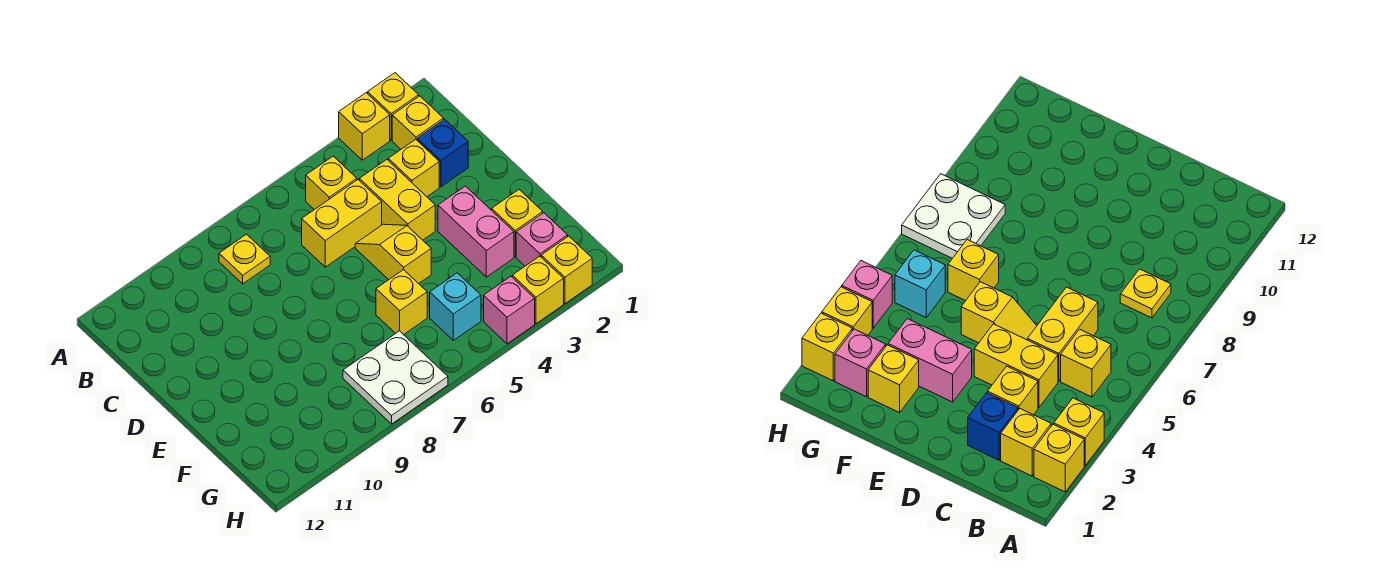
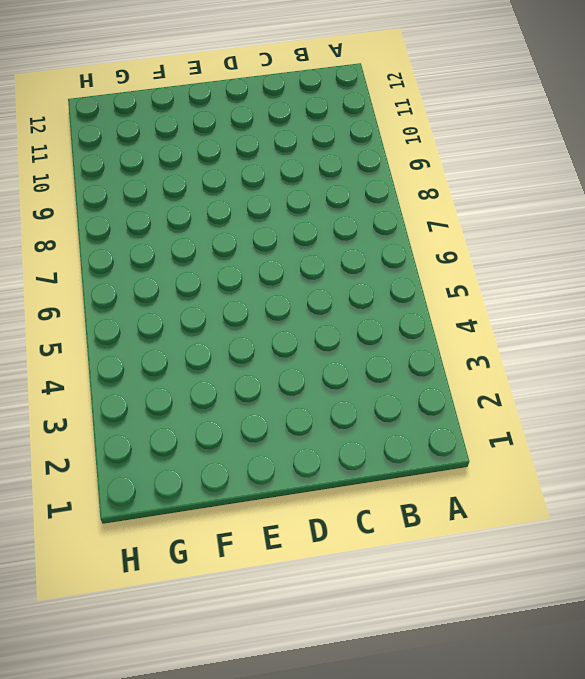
none -> yellow brick A2 level 1
none -> yellow brick A3 level 1
none -> yellow brick B2 level 1

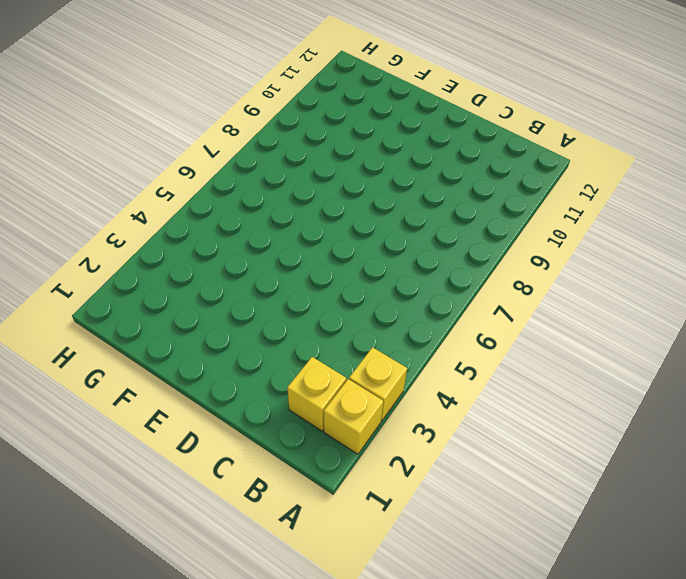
none -> yellow brick B5 level 1
none -> yellow plate B8 level 1
none -> blue brick C2 level 1

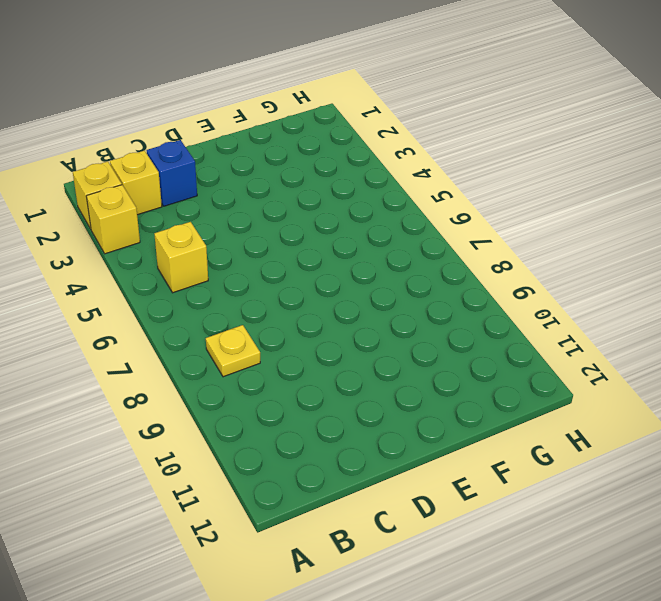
none -> yellow brick C3 level 1
none -> yellow brick C4:D4 level 1
none -> yellow brick C5:C6 level 1

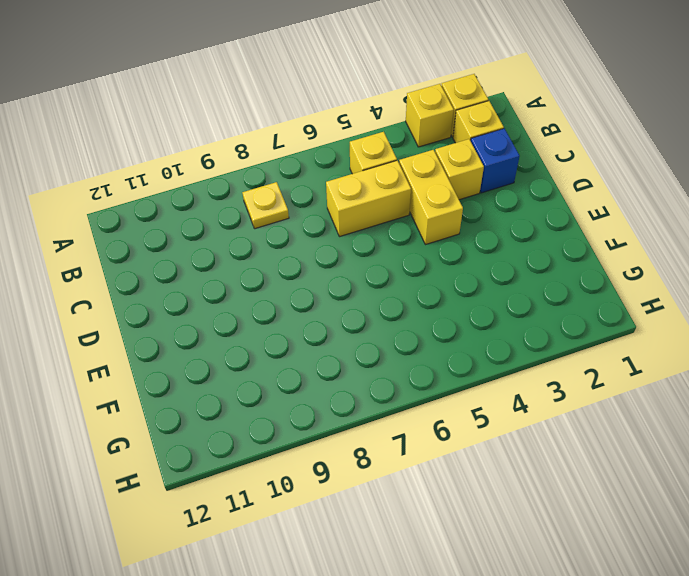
none -> yellow slope D5:E5 level 1 top E
none -> pink brick E3:F3 level 1
none -> yellow brick F2 level 1

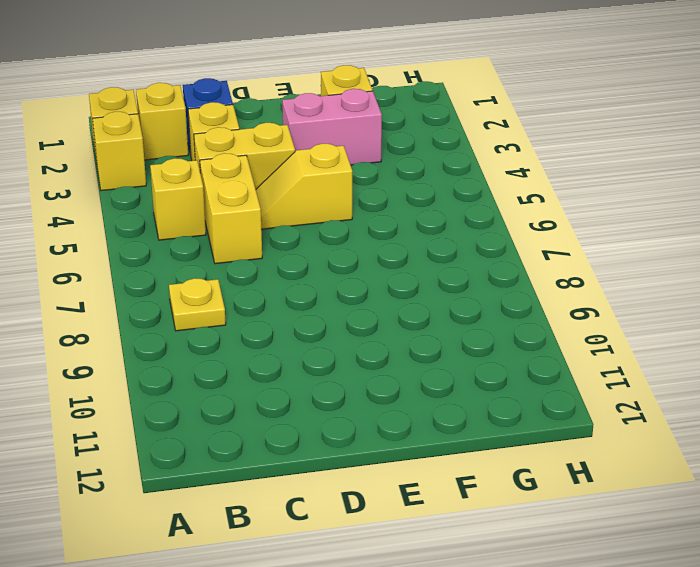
none -> yellow brick F6 level 1
none -> pink brick G2 level 1
none -> cyan brick G5 level 1

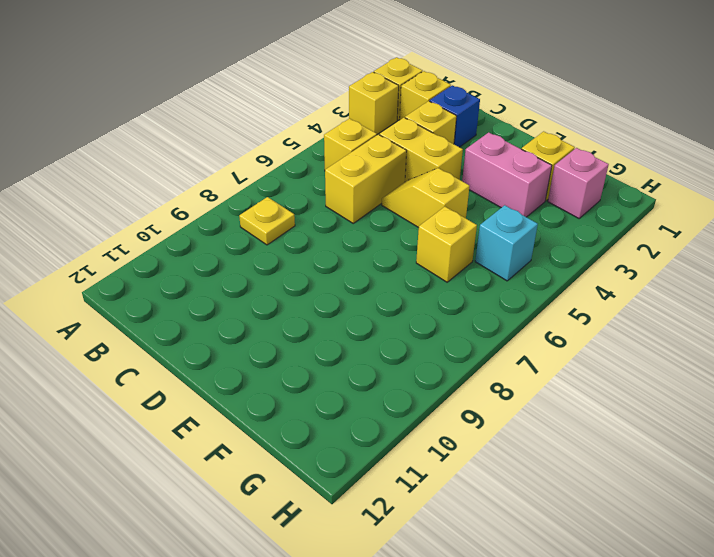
none -> white plate G7:H8 level 1
none -> yellow brick H2 level 1
none -> yellow brick H3 level 1

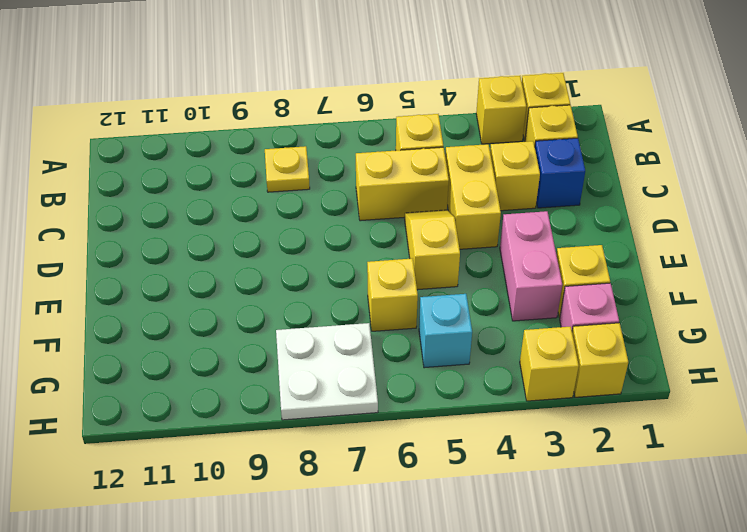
none -> pink brick H4 level 1

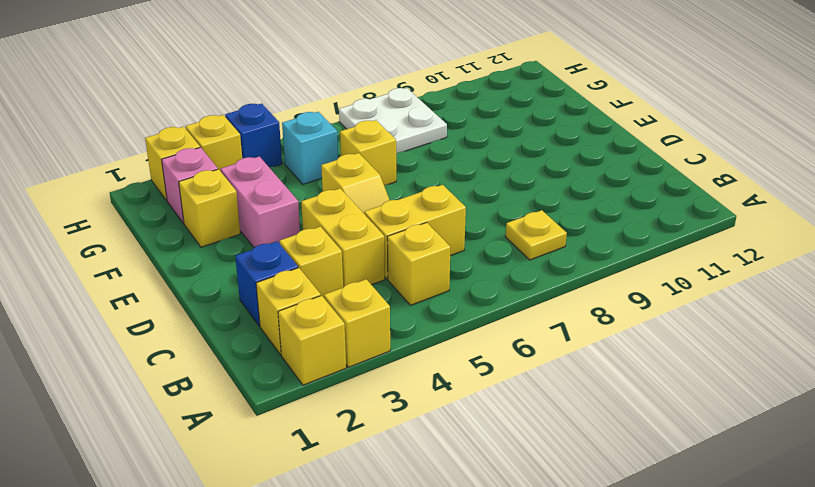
blue brick H4 level 1 -> pink brick H4 level 1

